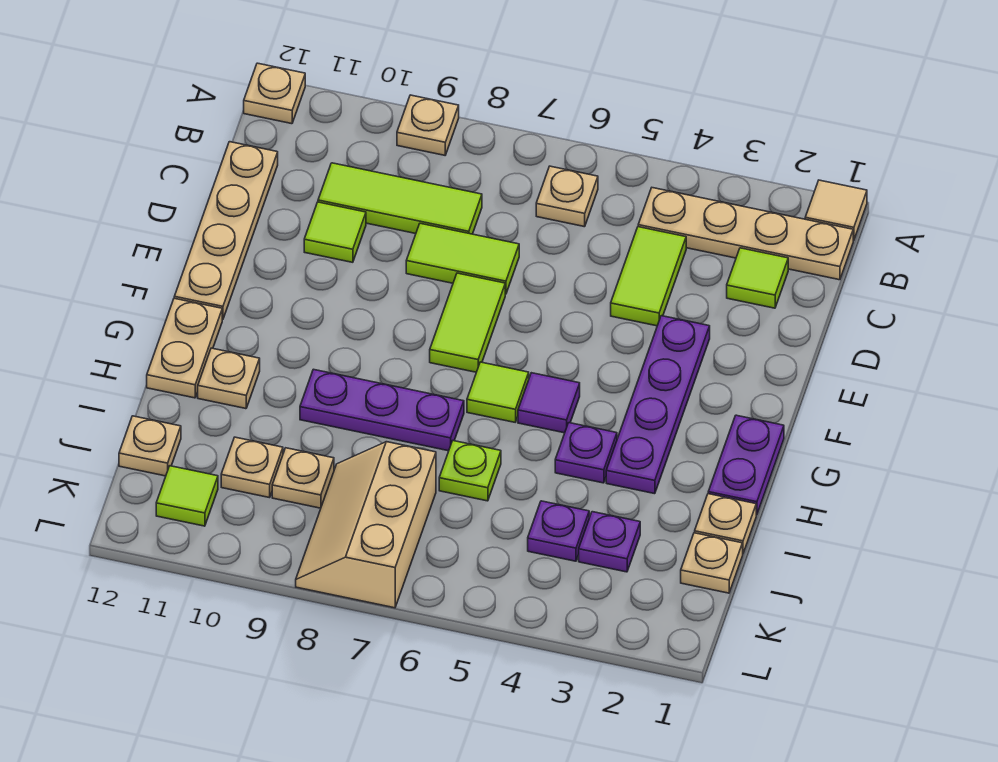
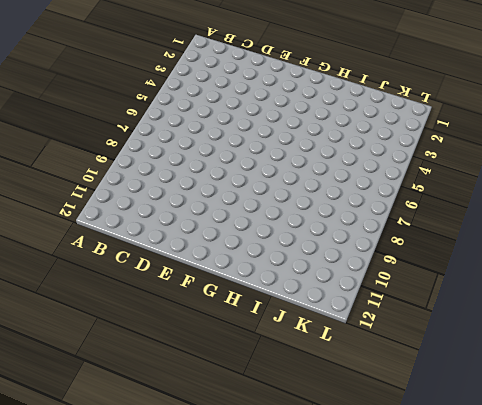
none -> tan tile A1 level 1
none -> tan plate A9 level 1
none -> tan plate A12 level 1
none -> tan plate B1:B4 level 1

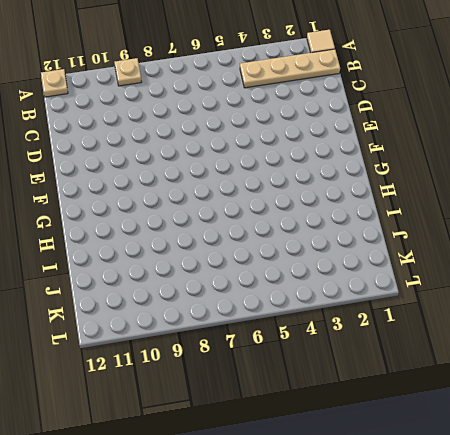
none -> tan plate B6 level 1
none -> lime tile C2 level 1
none -> lime tile C4:D4 level 1
none -> lime tile C8:C10 level 1

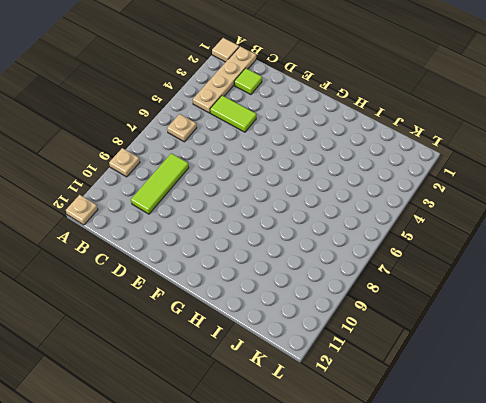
none -> tan plate C12:F12 level 1
none -> lime tile D7:D8 level 1
none -> lime tile D10 level 1
none -> purple plate E3:H3 level 1

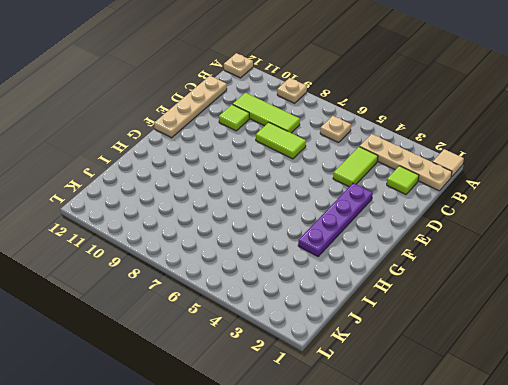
none -> lime tile E7:F7 level 1
none -> purple plate G1:H1 level 1
none -> purple tile G5 level 1
none -> lime tile G6 level 1

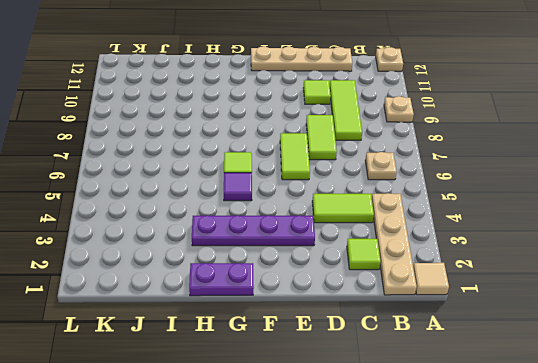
lime tile E6:E7 level 1 -> lime tile E7:F7 level 1
none -> tan plate G12:H12 level 1
none -> purple plate H4 level 1
none -> purple plate H7:H9 level 1
none -> tan plate H11 level 1

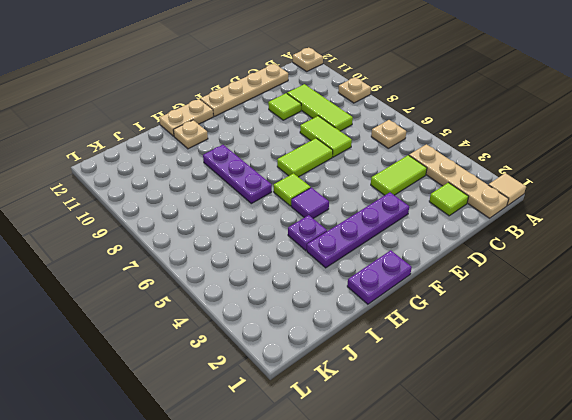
none -> tan plate I1 level 1
none -> lime plate I6 level 1
none -> tan plate J1 level 1
none -> purple plate J3 level 1

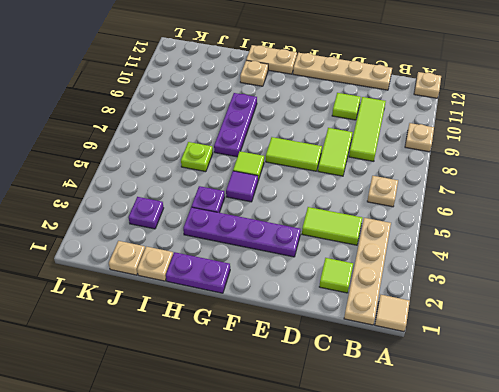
none -> purple plate J4 level 1
none -> tan slope J7:L8 level 1 top 7
none -> tan plate J9 level 1
none -> tan plate J10 level 1

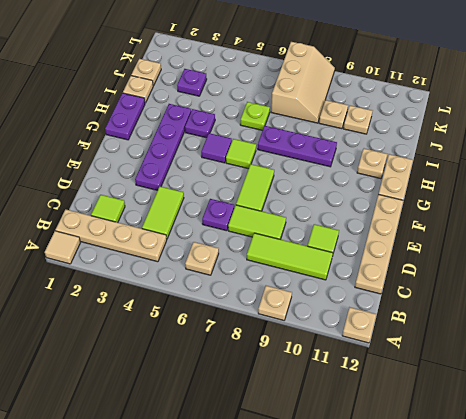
purple plate D6 level 1 -> purple plate J4 level 1
none -> tan plate J12 level 1
none -> lime tile K11 level 1

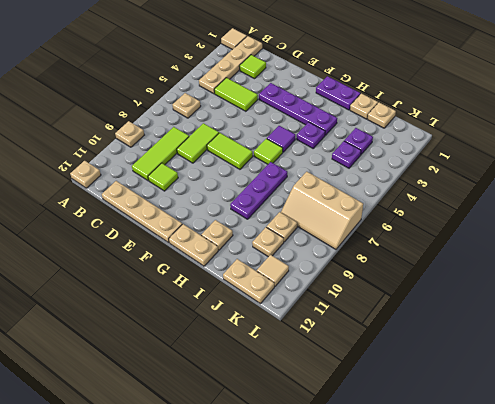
tan plate J12:K12 level 1 -> tan plate J12 level 1
tan tile K11 level 1 -> lime tile K11 level 1
none -> lime plate I6 level 1

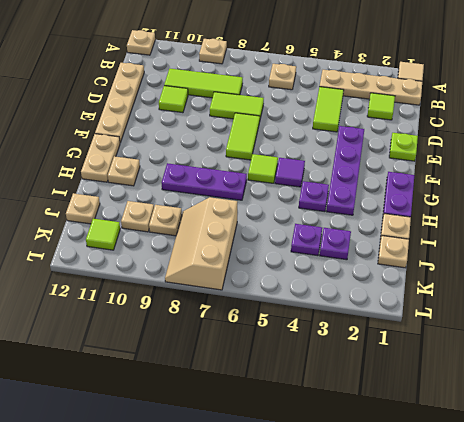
lime plate E1 level 1 -> lime plate I6 level 1

